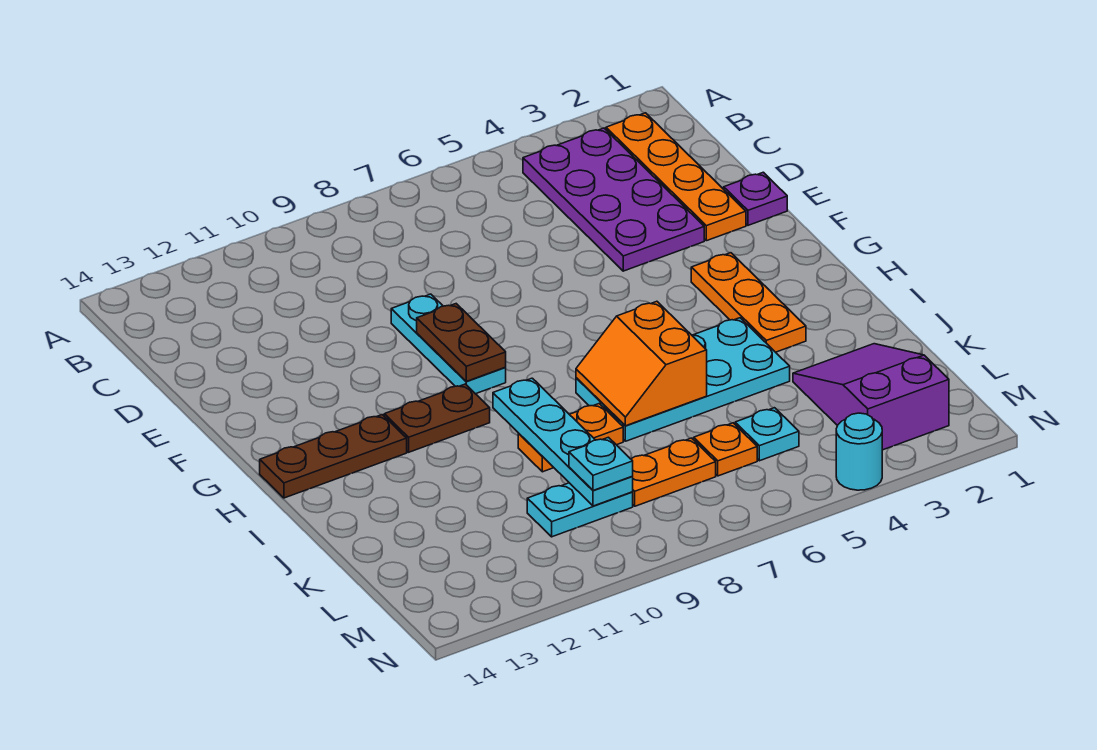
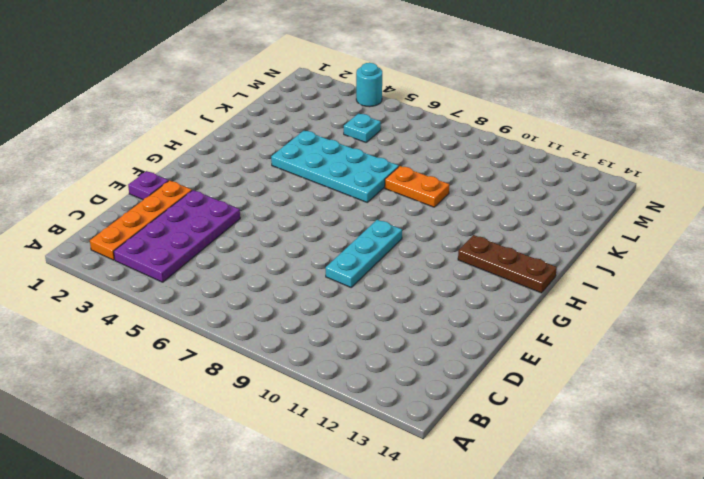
none -> orange plate G3:I3 level 1
none -> brown plate H10:H11 level 1
none -> purple slope K2:M3 level 1 top M

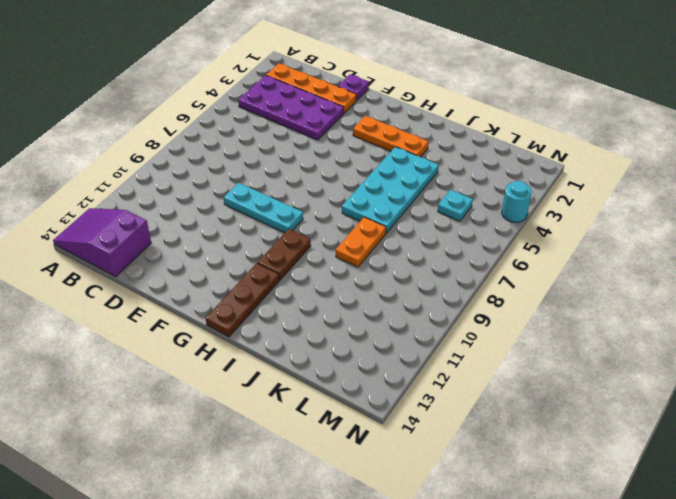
purple slope A13:C14 level 1 top C -> purple slope K2:M3 level 1 top M
none -> orange plate L6 level 1
none -> orange plate L7:L8 level 1
none -> cyan plate L9:L10 level 1

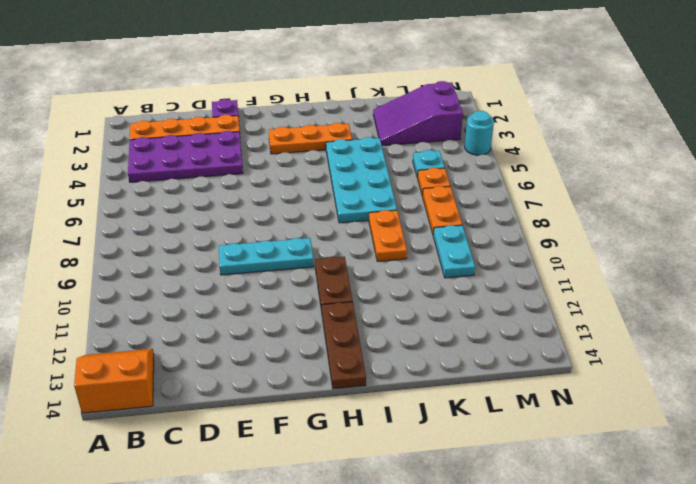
orange slope A13:B14 level 1 top 14 -> orange slope I6:J7 level 2 top 6
none -> brown plate F9:G9 level 2
none -> cyan plate I9:L9 level 2
none -> cyan plate L9 level 3

